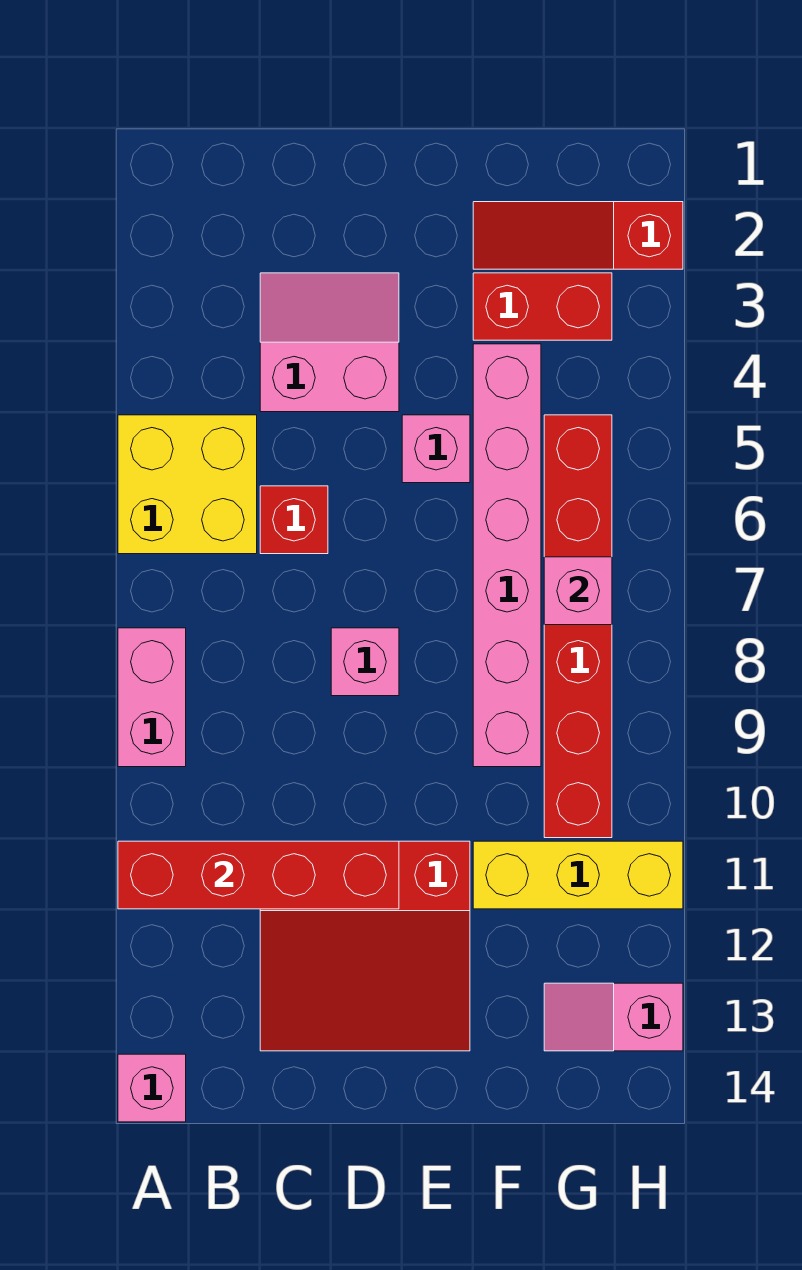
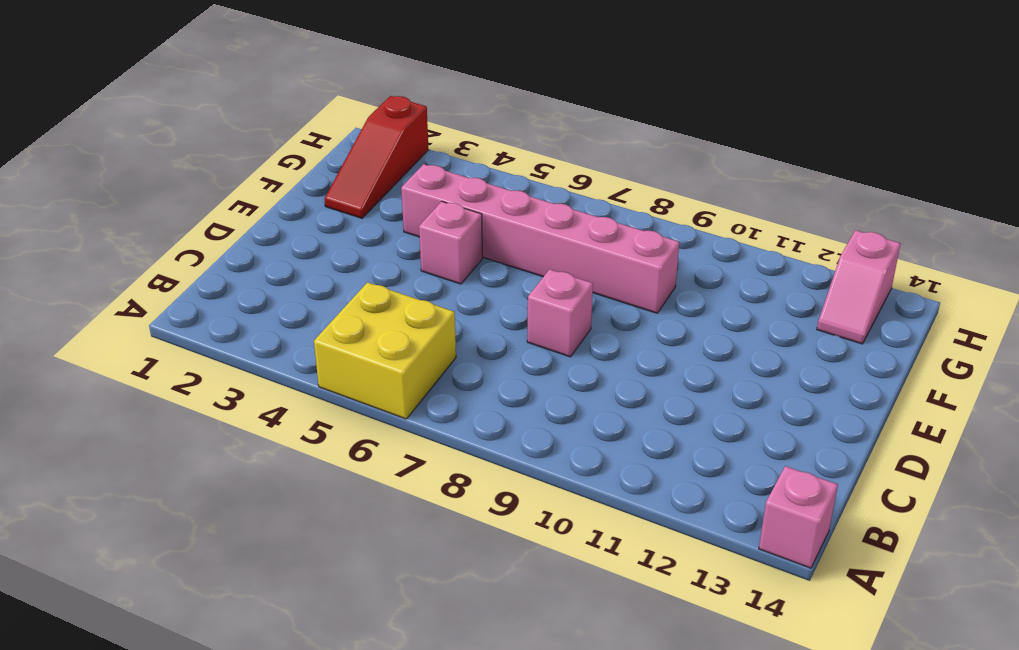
none -> pink brick A8:A9 level 1
none -> pink slope C3:D4 level 1 top 4
none -> red brick C6 level 1

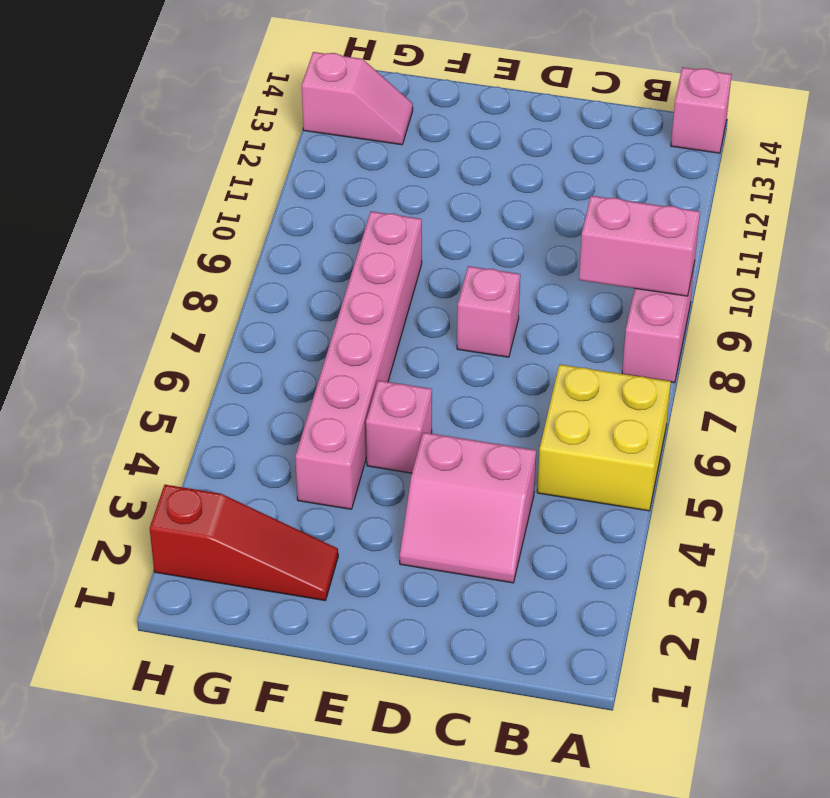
pink brick A9:B9 level 2 -> none
none -> red brick C6 level 1
none -> red slope C11:E13 level 1 top 11
none -> red brick F3:G3 level 1

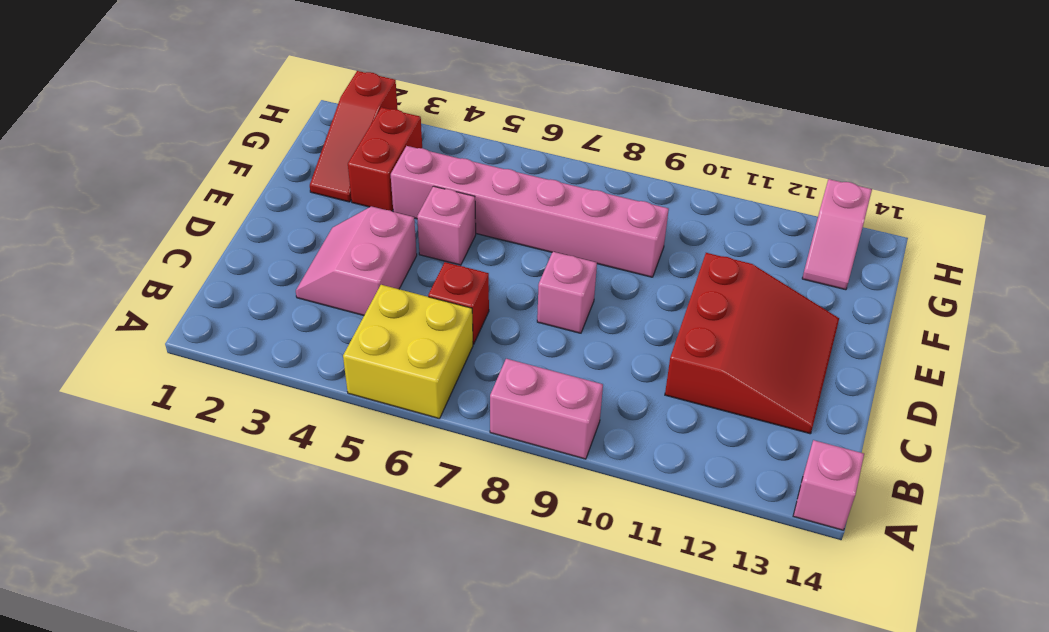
none -> yellow brick F11:H11 level 1
none -> red brick G5:G10 level 1
none -> red brick A11:D11 level 2

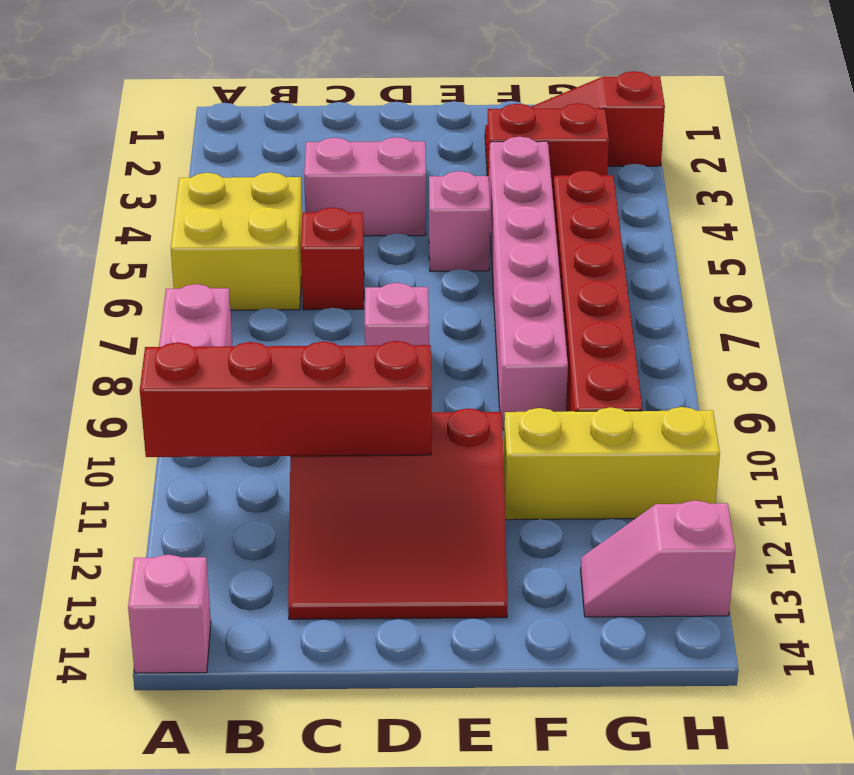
none -> pink brick G7 level 2

